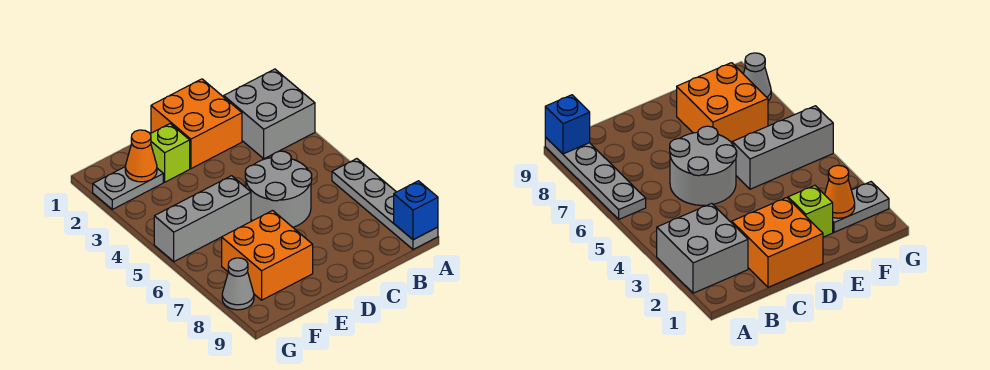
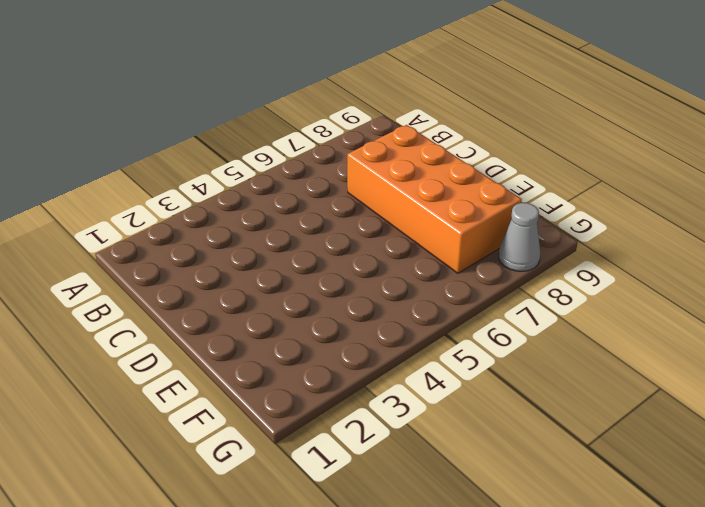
orange brick C7:F8 level 1 -> orange brick E7:F8 level 1
none -> grey brick A2:B3 level 1
none -> grey plate A6:A9 level 1

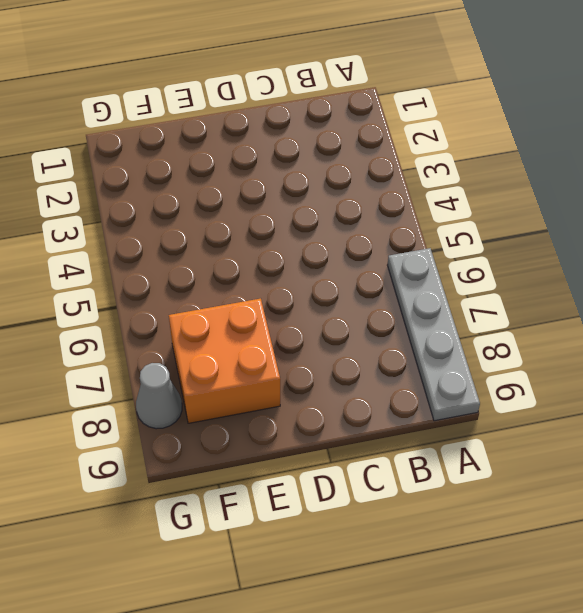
none -> grey brick A2:B3 level 1
none -> orange brick C1:D2 level 1

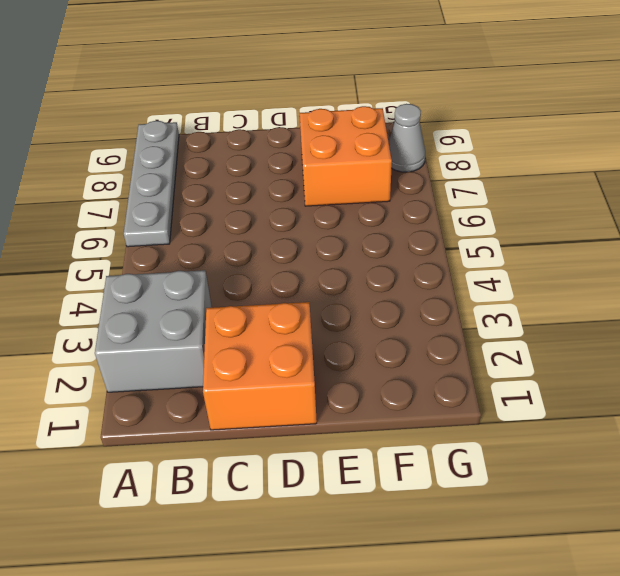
none -> grey round brick C5:D6 level 1
none -> lime brick E2 level 1

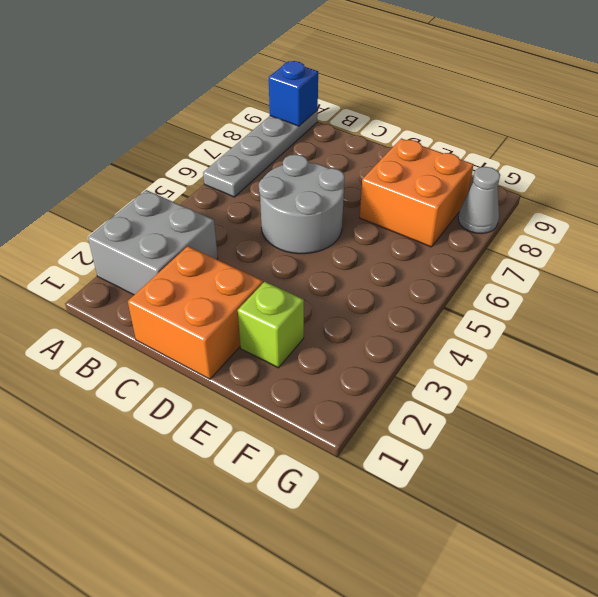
none -> grey brick E5:G5 level 1
none -> grey plate F2:G2 level 1

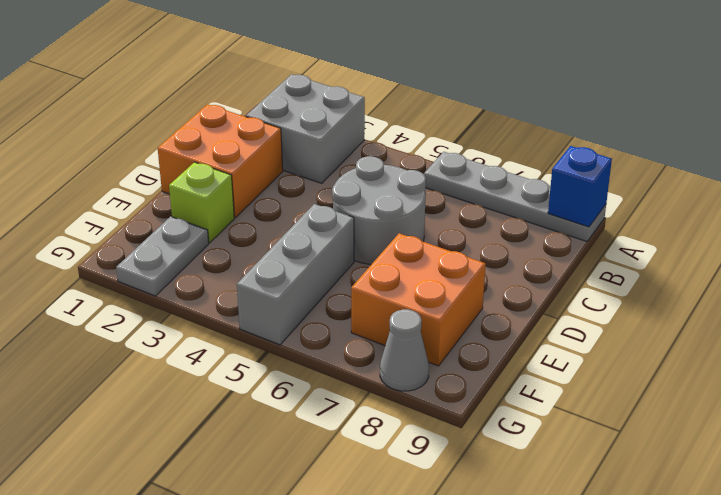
none -> orange cone F2 level 2

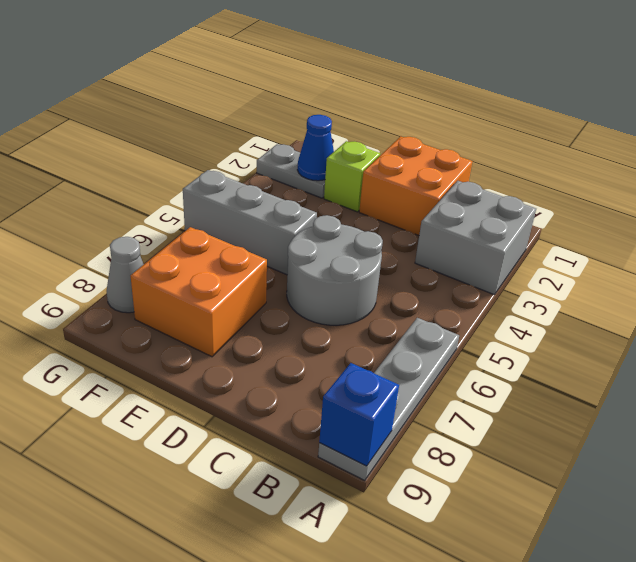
blue cone F2 level 2 -> orange cone F2 level 2

